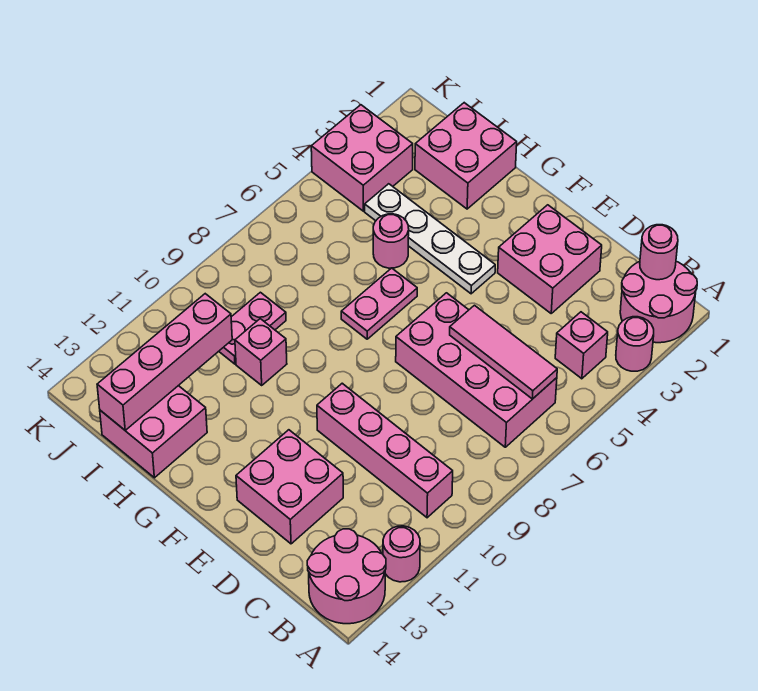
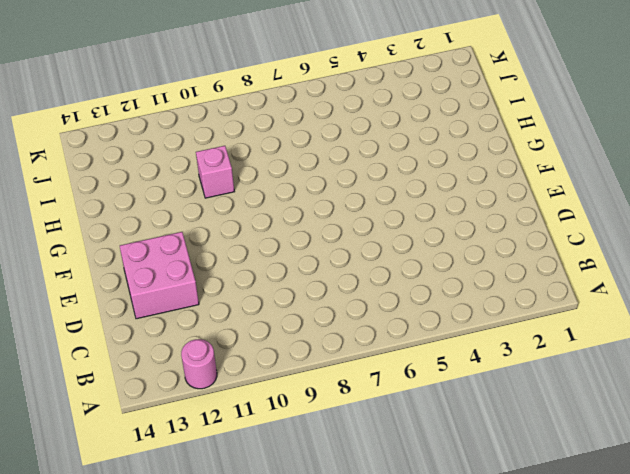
none -> pink round brick A1:B2 level 1
none -> pink round brick A3 level 1
none -> pink round brick A13:B14 level 1

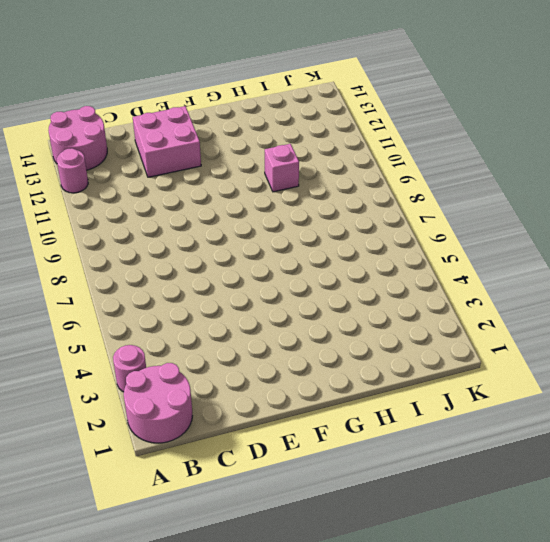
none -> pink brick B4 level 1
none -> pink brick B6:E7 level 1
none -> pink brick B10:E10 level 1

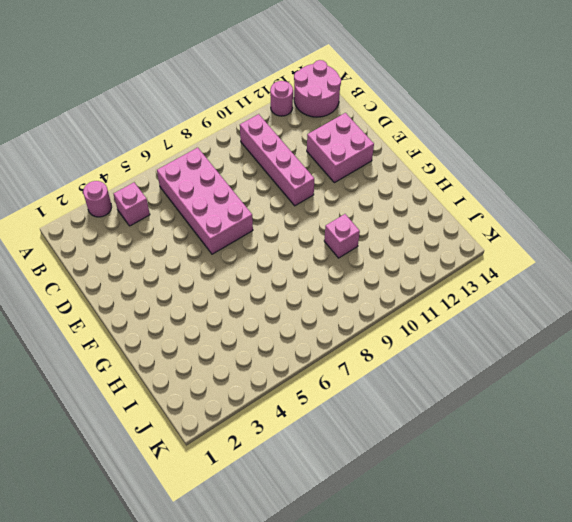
none -> pink round brick A1:B2 level 1
none -> pink brick D2:E3 level 1
none -> white plate F4:I4 level 1

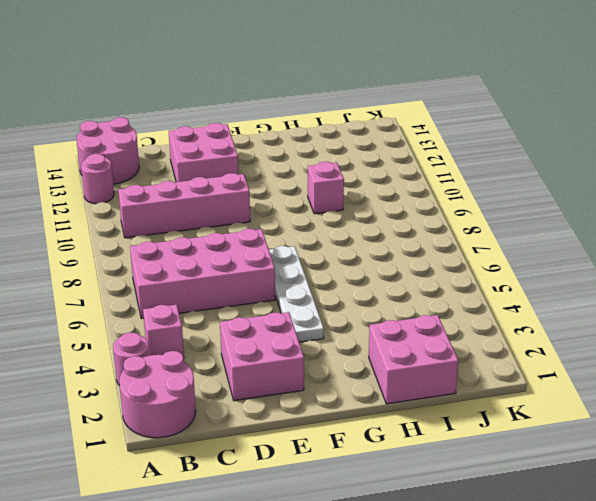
white plate F4:F7 level 1 -> white plate F4:I4 level 1
none -> pink plate G6:G7 level 1
none -> pink round brick H5 level 1
none -> pink brick H13:I14 level 1

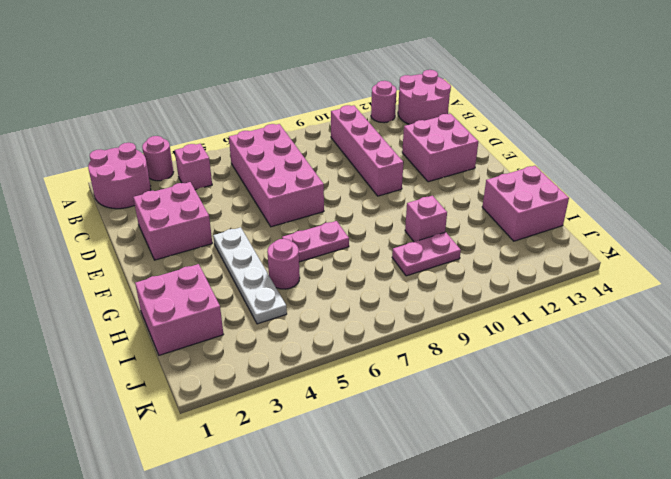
none -> pink brick J3:K4 level 1
none -> pink round brick B1 level 2
none -> pink tile B6:D6 level 2

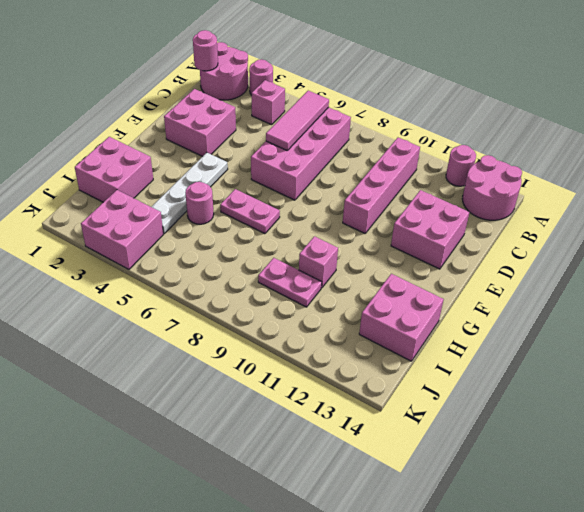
none -> pink brick I11:I14 level 2

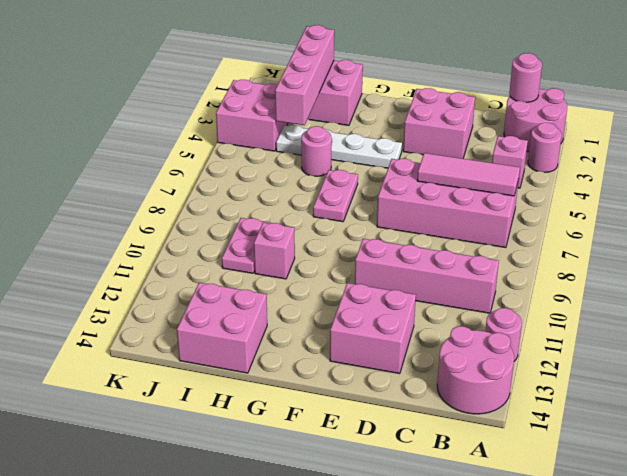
pink brick I1:I4 level 2 -> pink brick I11:I14 level 2

